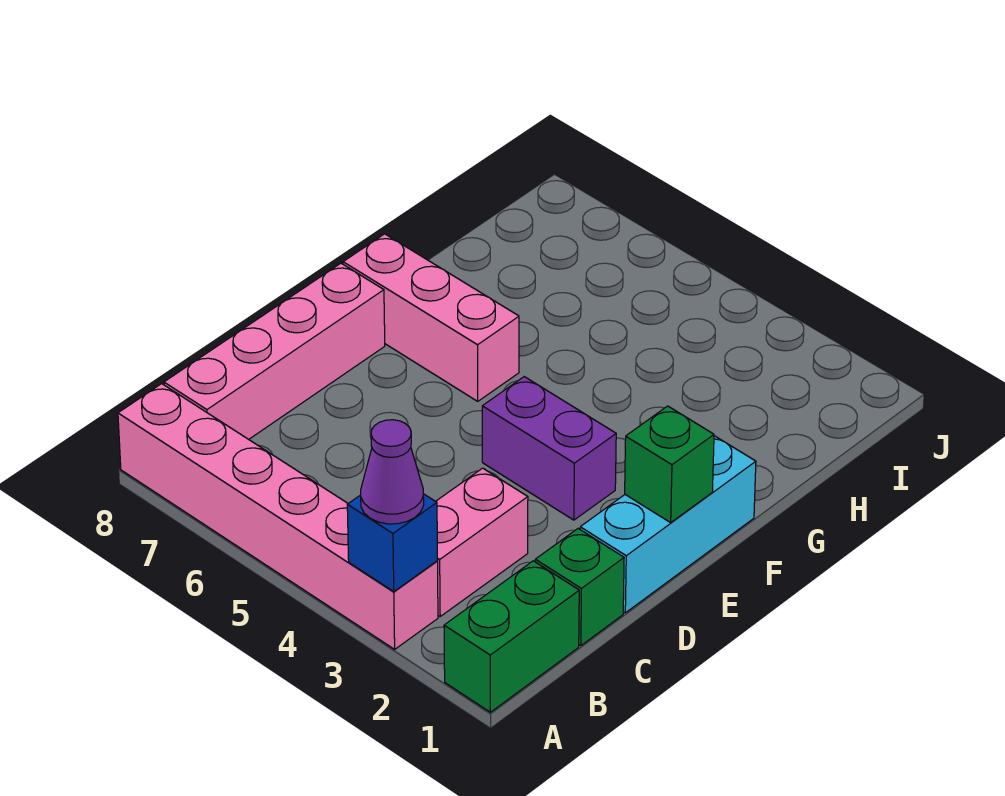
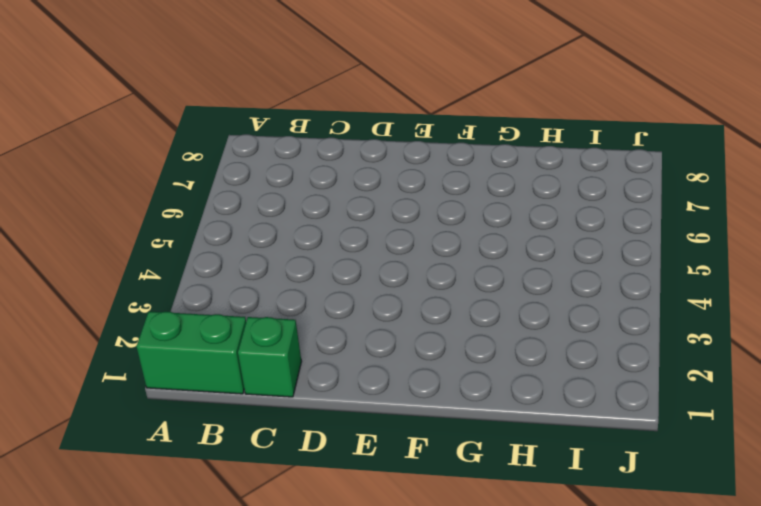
none -> pink brick A3:A8 level 1
none -> pink brick B3:C3 level 1

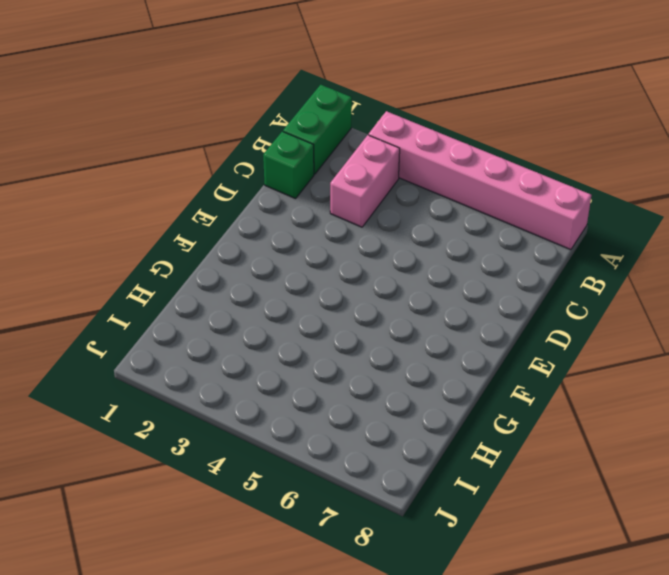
none -> pink brick B8:E8 level 1
none -> cyan brick D1:F1 level 1

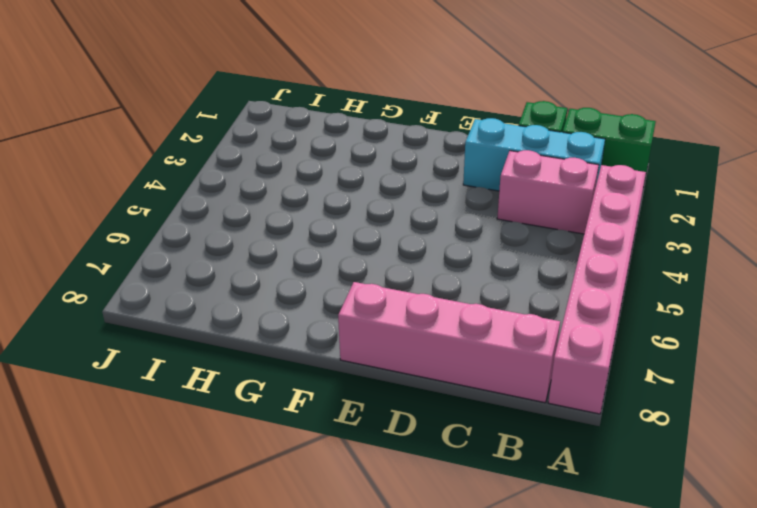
cyan brick B2:D2 level 1 -> cyan brick D1:F1 level 1
none -> purple brick E3:E4 level 1
none -> pink brick F6:F8 level 1

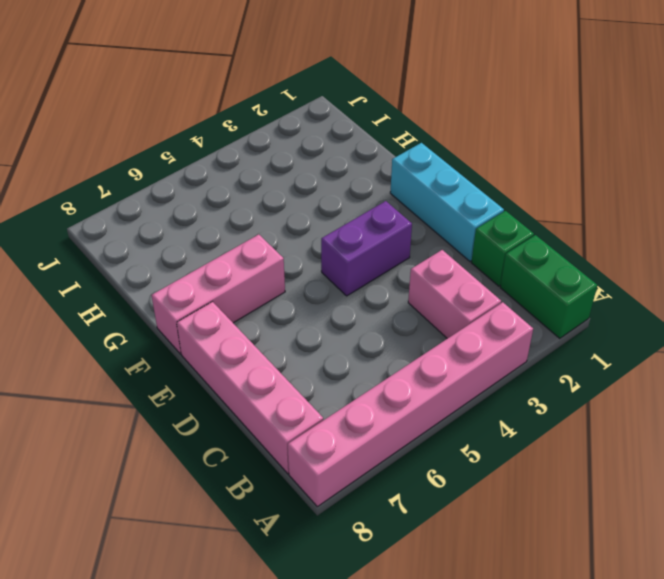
none -> blue brick A3 level 2
none -> green brick E1 level 2

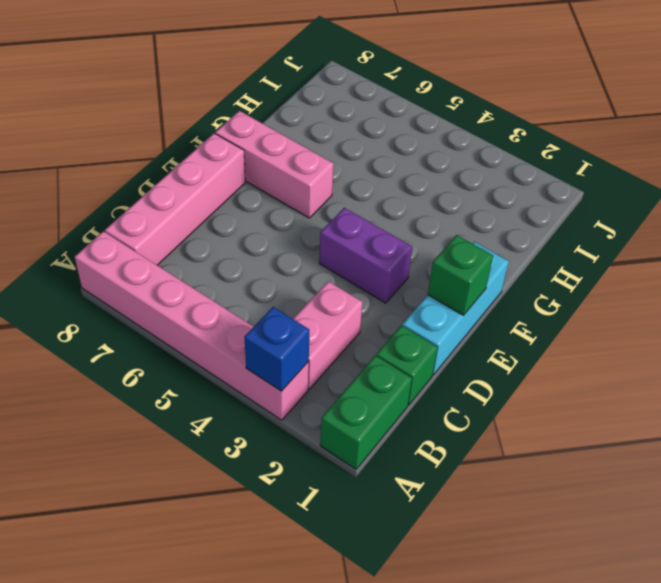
none -> purple cone A3 level 3

